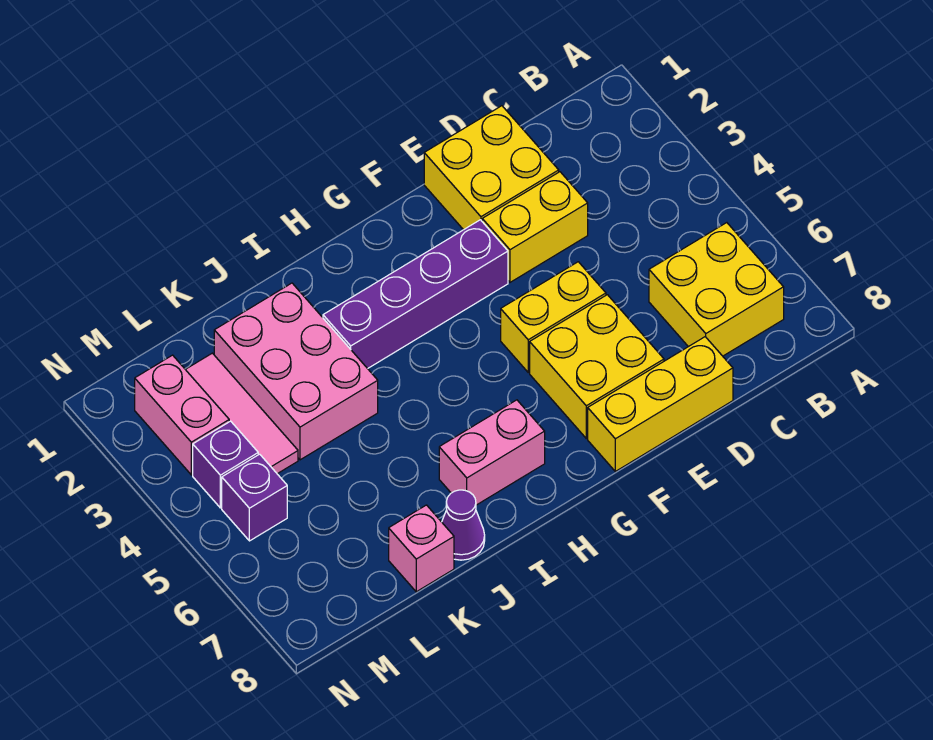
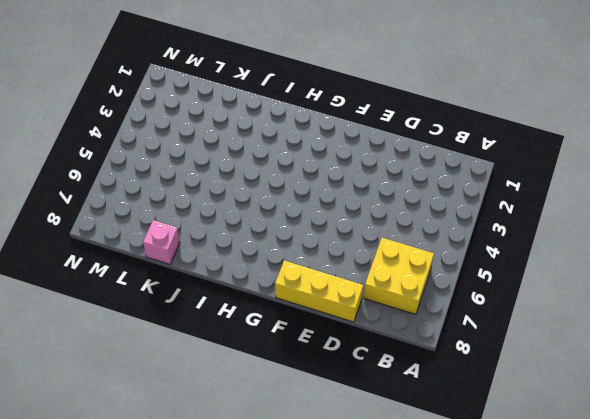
none -> yellow brick D1:E2 level 1
none -> yellow brick D3:E3 level 1
none -> yellow brick E5:F5 level 1

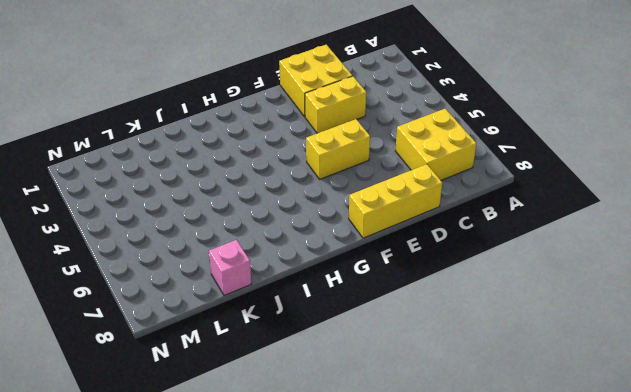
none -> yellow brick E6:F7 level 1
none -> purple brick F3:I3 level 1
none -> pink brick H7:I7 level 1

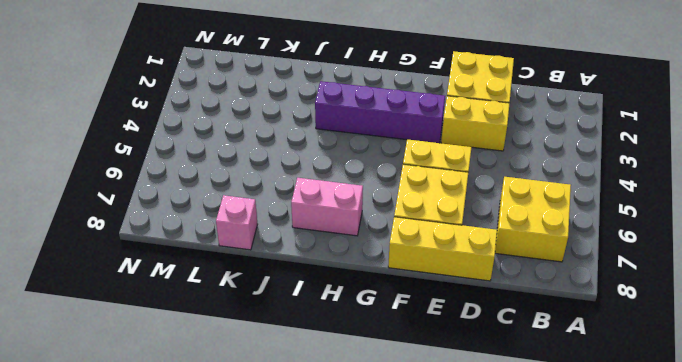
none -> pink brick J2:K4 level 1
none -> purple cone J8 level 1
none -> pink tile L2:L4 level 1

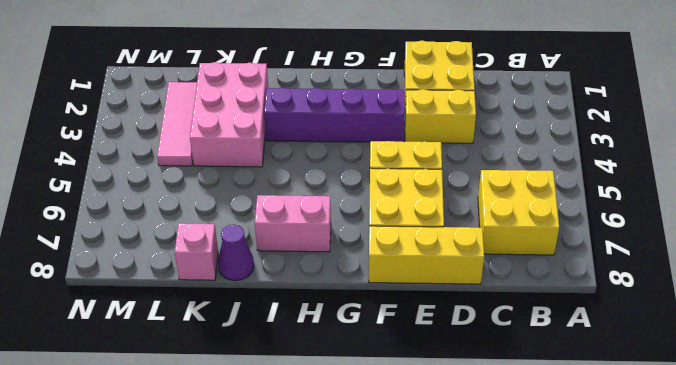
none -> pink brick M2:M3 level 1
none -> purple brick M4 level 1
none -> purple brick M5 level 1

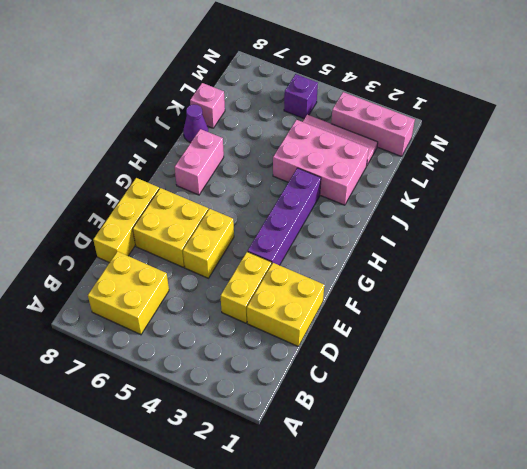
pink brick M1:M3 level 1 -> pink brick M2:M3 level 1
none -> purple brick M4 level 1

